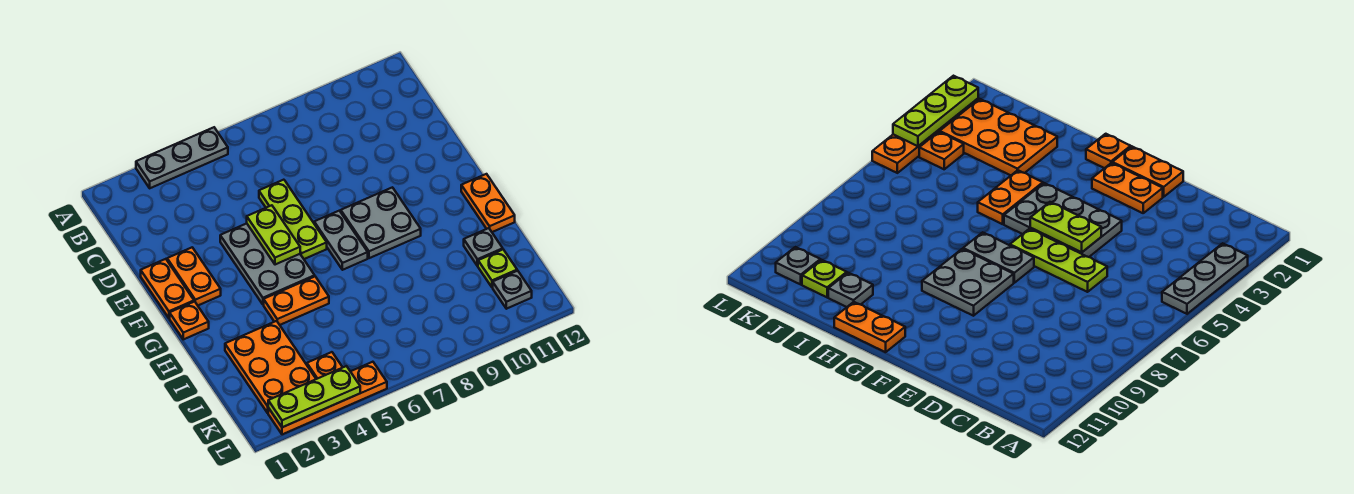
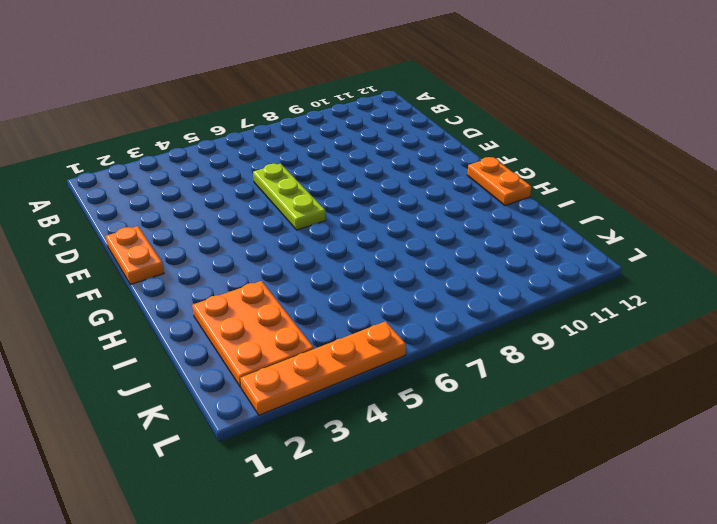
none -> grey plate A3:A5 level 1
none -> orange plate E2:F2 level 1
none -> grey plate E4:G5 level 1

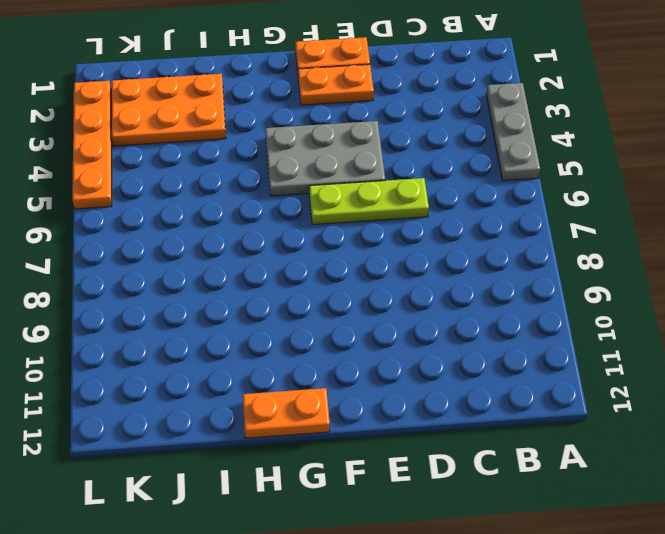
none -> grey plate F7:G7 level 1
none -> grey plate F8:G9 level 1
none -> orange plate G1 level 1

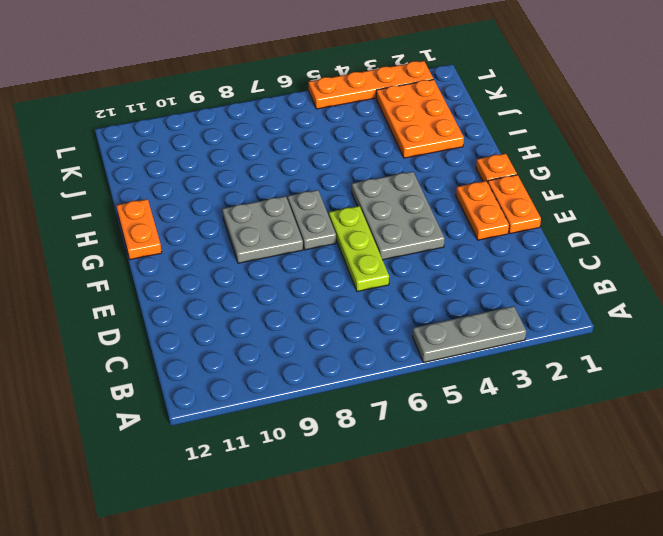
none -> orange plate H4:H5 level 1
none -> grey plate I11 level 1
none -> lime plate J11 level 1

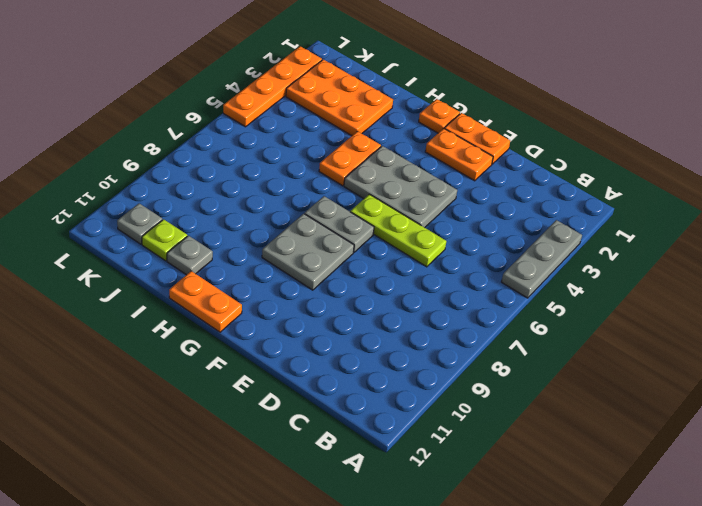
none -> orange plate K4 level 1
none -> lime plate E5:F5 level 2
none -> lime plate L2:L4 level 2

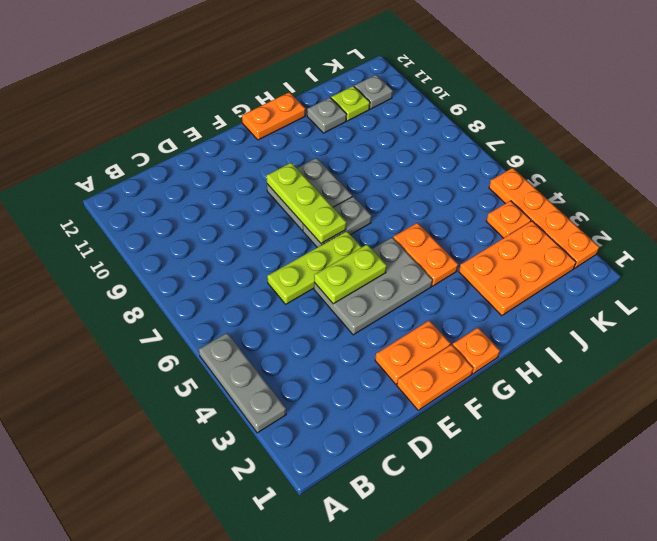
lime plate F7:F9 level 2 -> lime plate L2:L4 level 2

